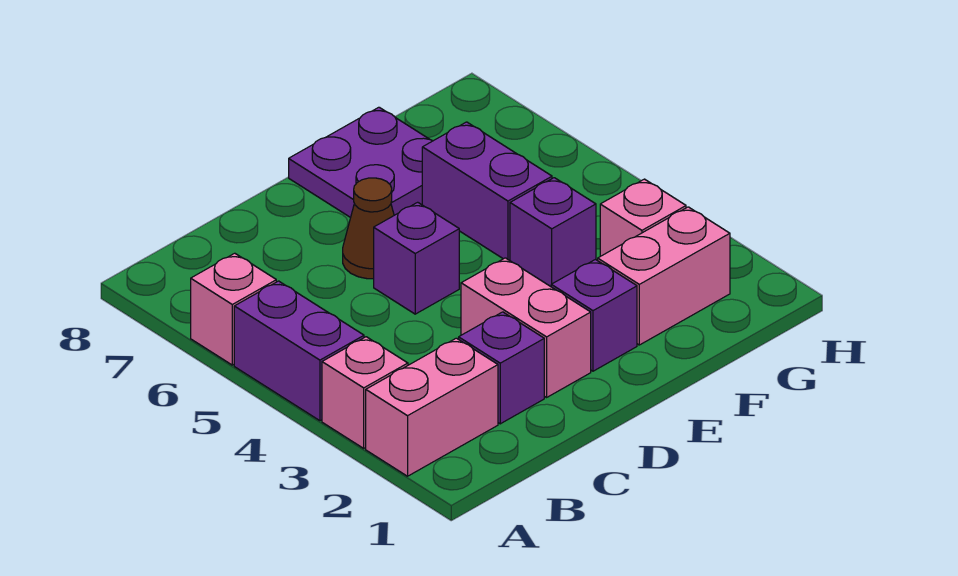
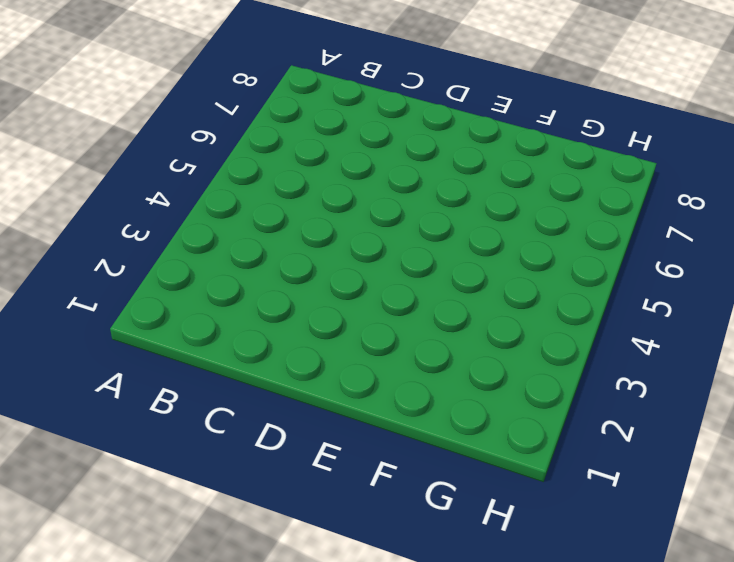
none -> pink brick A2:B2 level 1
none -> pink brick A3 level 1
none -> purple brick A4:A5 level 1

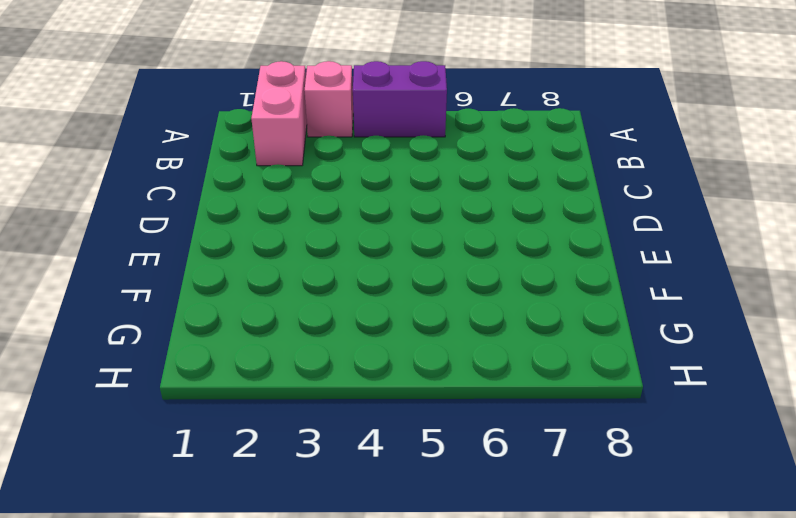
none -> pink brick A6 level 1
none -> purple brick C2 level 1
none -> pink brick D2:D3 level 1

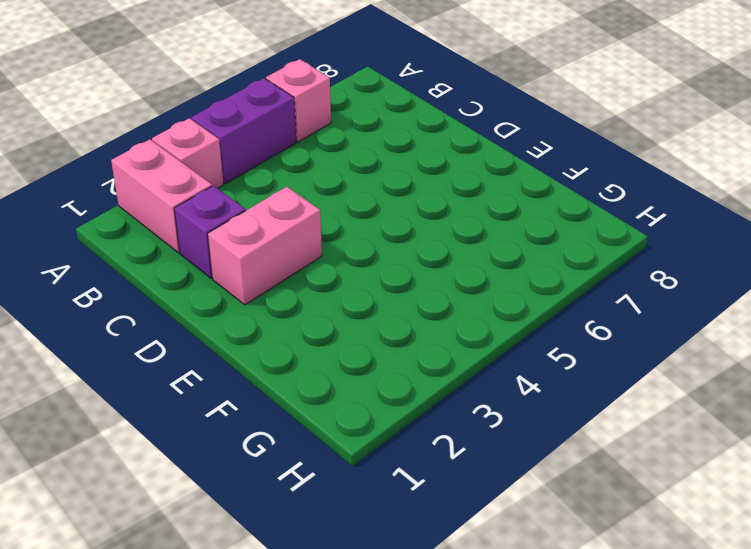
none -> purple brick D5 level 1
none -> brown cone D6 level 1
none -> purple brick E2 level 1

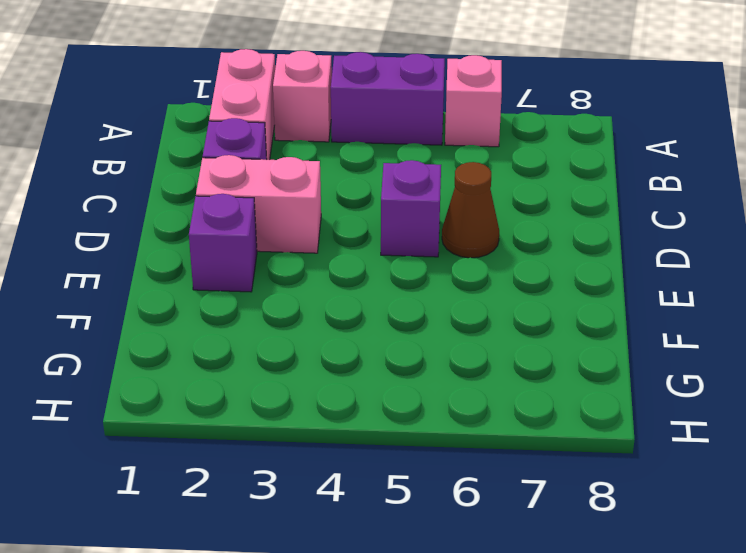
none -> purple plate E7:F8 level 1
none -> pink brick F2:G2 level 1
none -> purple brick F4 level 1

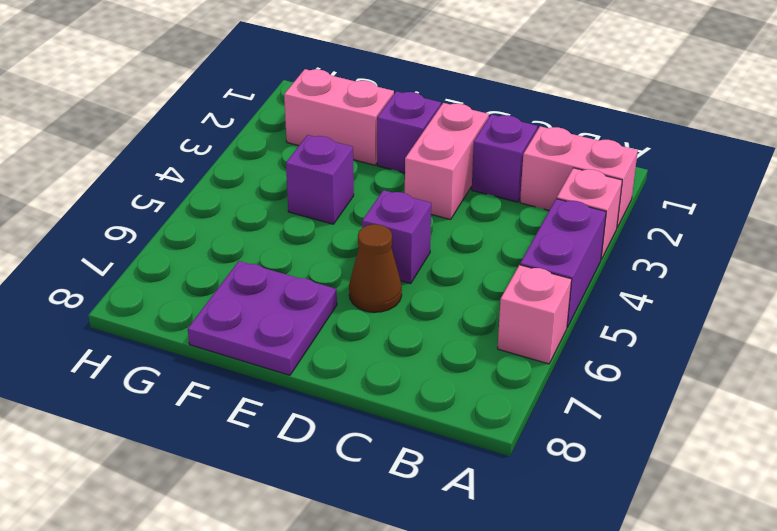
none -> purple brick F5:F6 level 1
none -> pink brick G3 level 1

